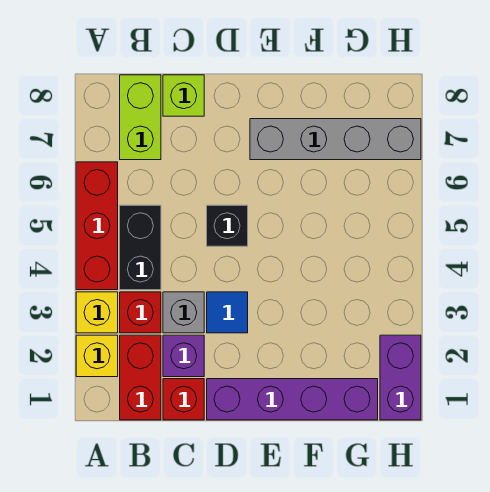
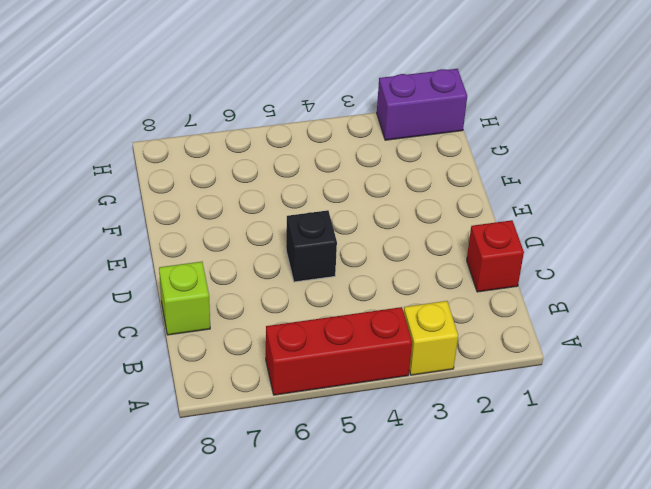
none -> yellow brick A2 level 1
none -> red brick B1:B2 level 1
none -> red brick B3 level 1

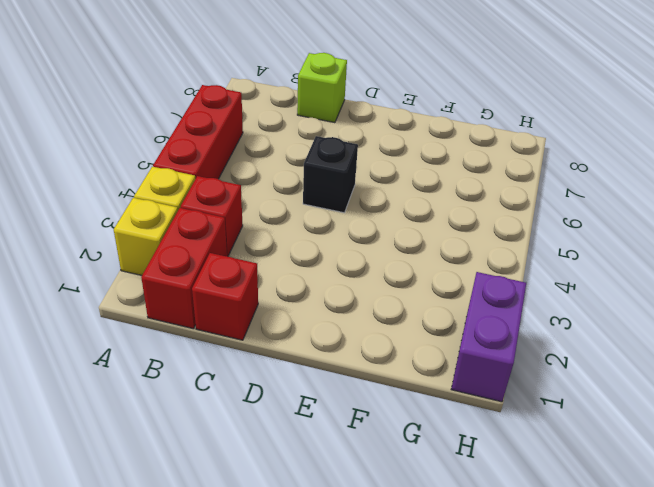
none -> black brick B4:B5 level 1
none -> lime brick B7:B8 level 1
none -> purple brick C2 level 1

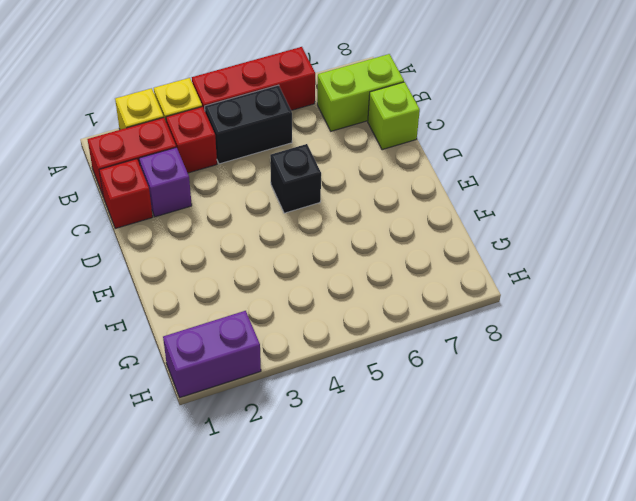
none -> grey brick C3 level 1
none -> purple brick D1:G1 level 1
none -> blue tile D3 level 1

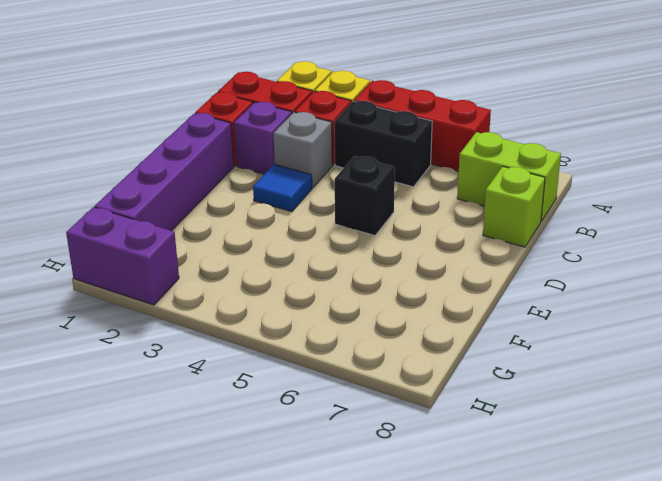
none -> grey brick E7:H7 level 1

